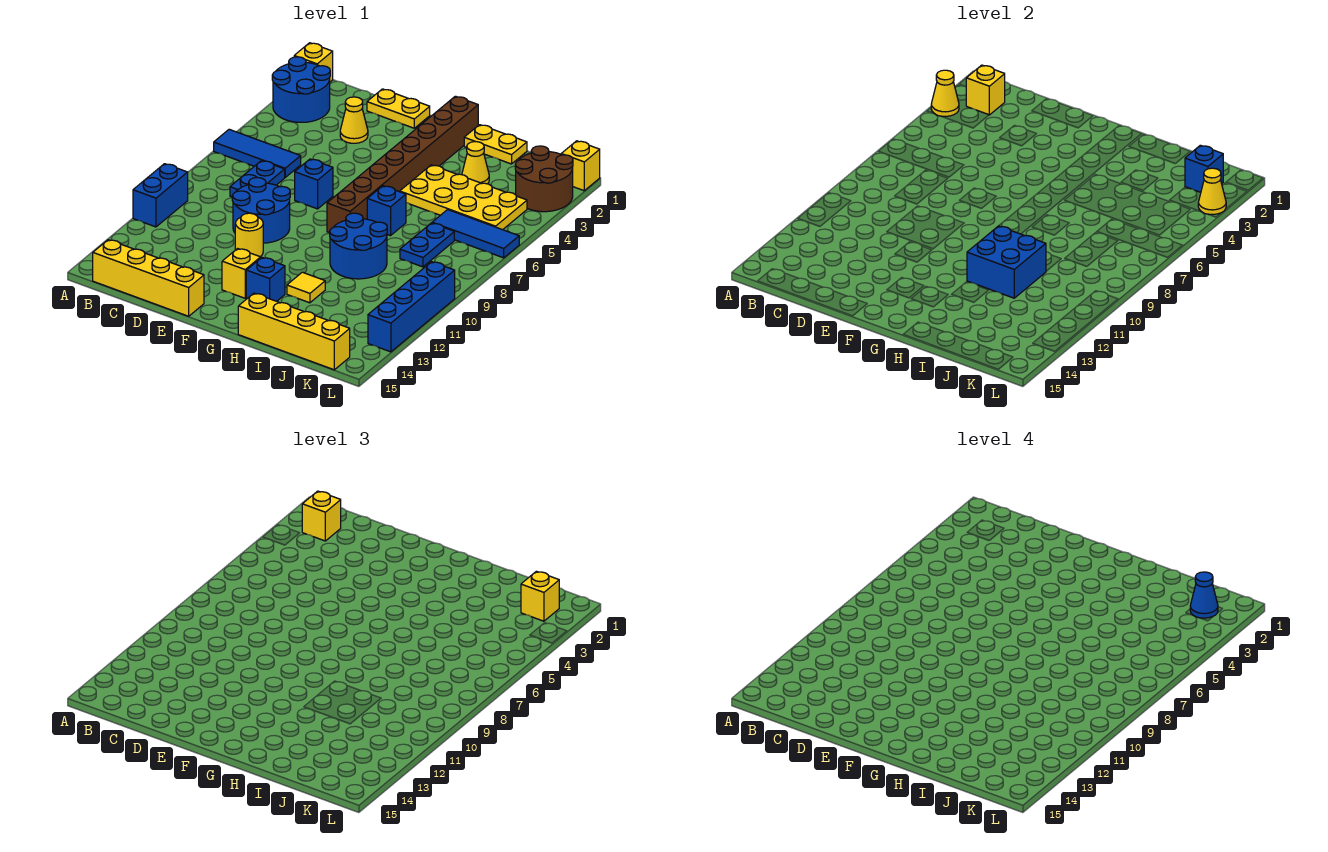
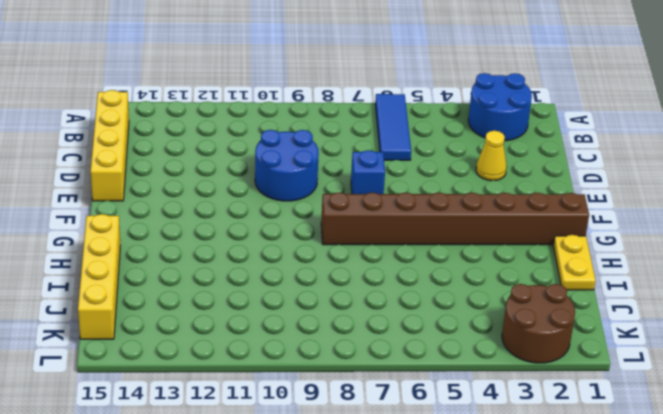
none -> yellow brick A1 level 1
none -> blue brick A10:A11 level 1
none -> blue plate C7:C8 level 1
none -> yellow plate D1:E1 level 1

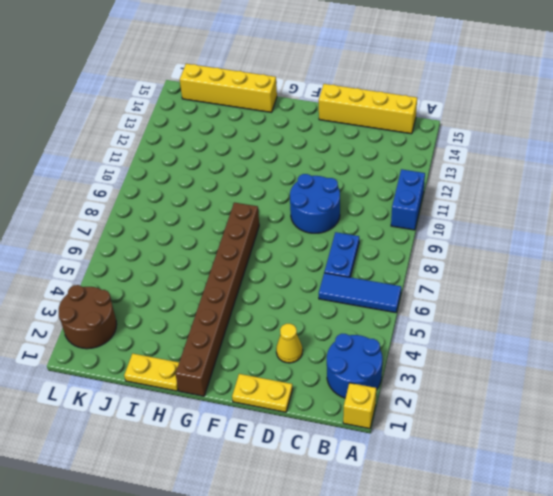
none -> blue brick E7 level 1
none -> yellow round brick E11 level 1
none -> yellow brick F13 level 1
none -> blue brick G13 level 1

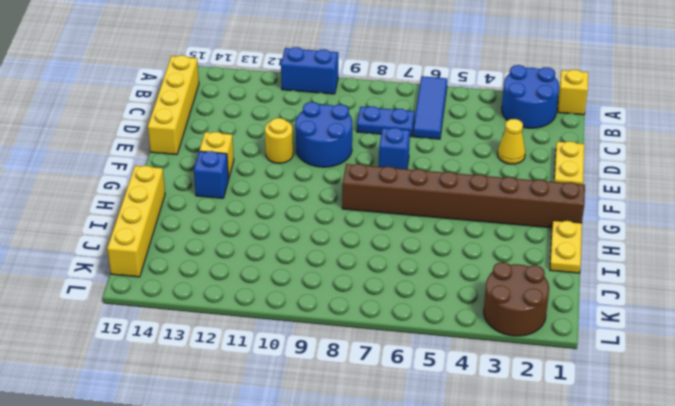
none -> yellow plate H4:K5 level 1
none -> blue brick H7 level 1
none -> blue round brick H9:I10 level 1
none -> yellow tile H12 level 1

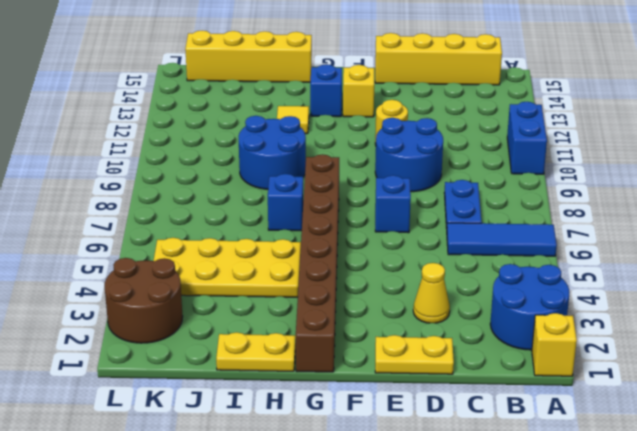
none -> yellow cone I3 level 1
none -> blue tile J6:L6 level 1
none -> blue plate J7:J8 level 1
none -> yellow brick L1 level 1

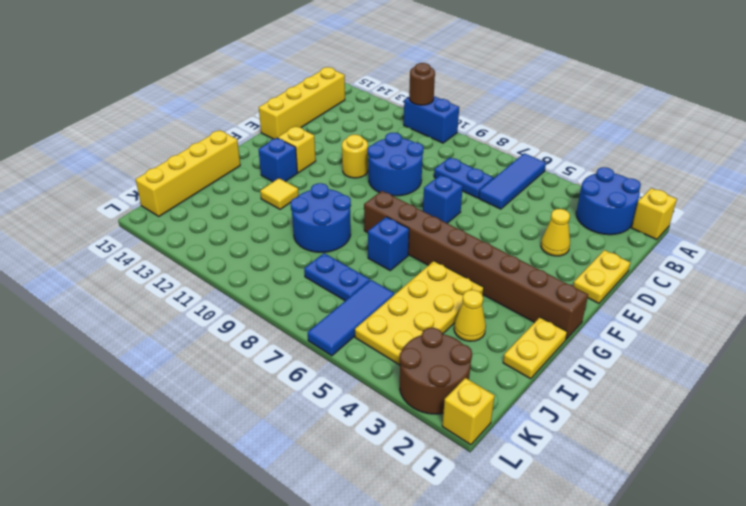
brown round brick A11 level 2 -> none
none -> blue brick L10:L13 level 1
none -> yellow cone A3 level 2
none -> yellow brick B2 level 2
none -> blue brick H10:I11 level 2

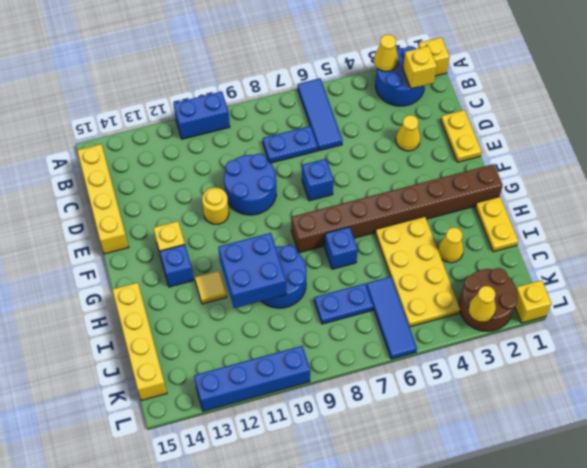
none -> blue brick K2 level 2
none -> yellow brick B2 level 3
none -> yellow brick K2 level 3
none -> blue cone K2 level 4

